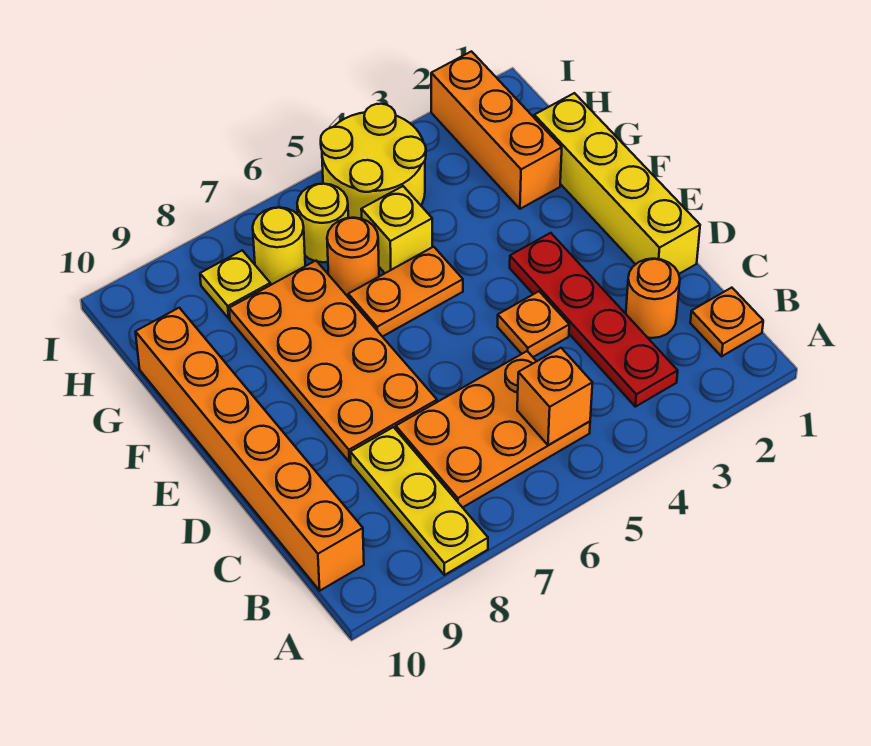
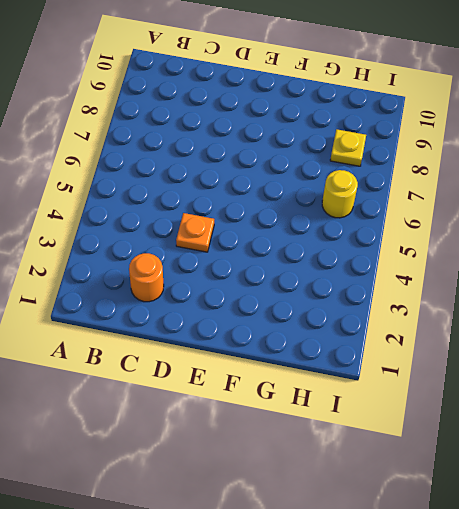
none -> yellow plate A8:C8 level 1
none -> orange plate B1 level 1
none -> red plate B3:E3 level 1

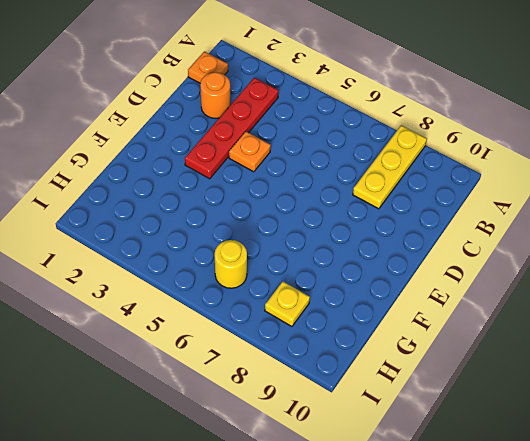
none -> orange plate B5:C7 level 1
none -> orange brick B10:G10 level 1
none -> yellow brick D1:G1 level 1

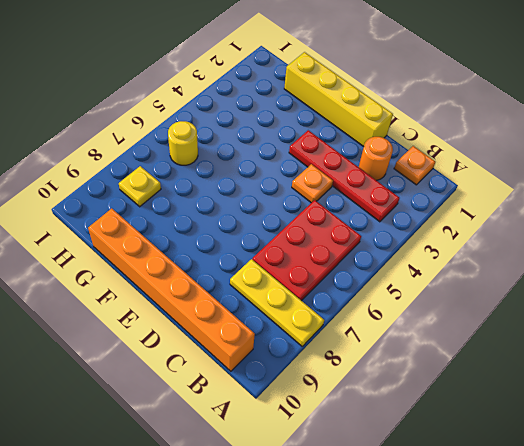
red plate B5:C7 level 1 -> orange plate B5:C7 level 1
none -> orange plate D7:G8 level 1
none -> orange plate F5:F6 level 1
none -> orange brick G2:I2 level 1

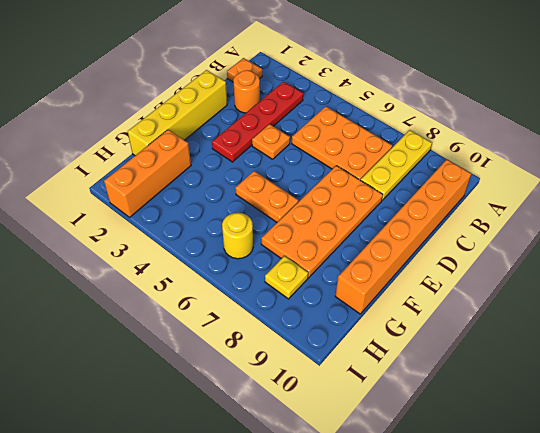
none -> yellow brick G5 level 1
none -> orange round brick G6 level 1
none -> yellow round brick H4:I5 level 1

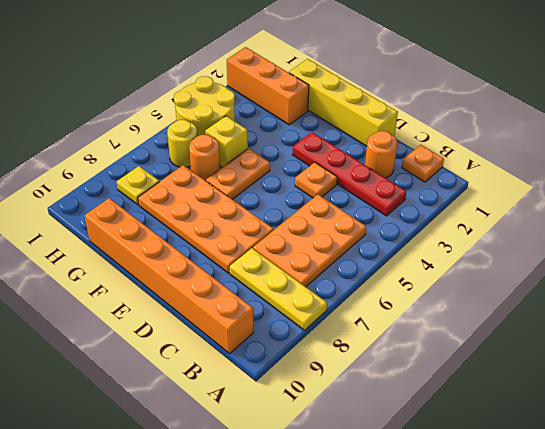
none -> yellow round brick H7 level 1
none -> orange brick B5 level 2

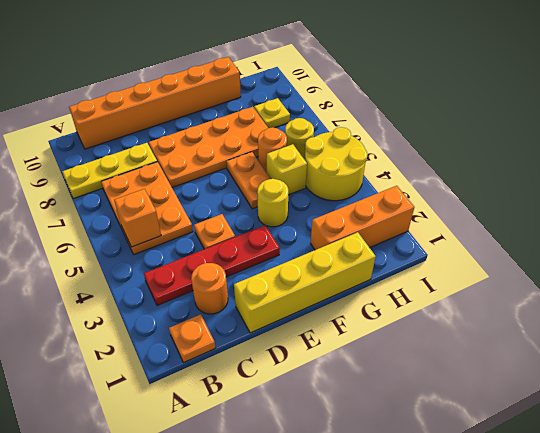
yellow round brick F4 level 1 -> yellow round brick H7 level 1

